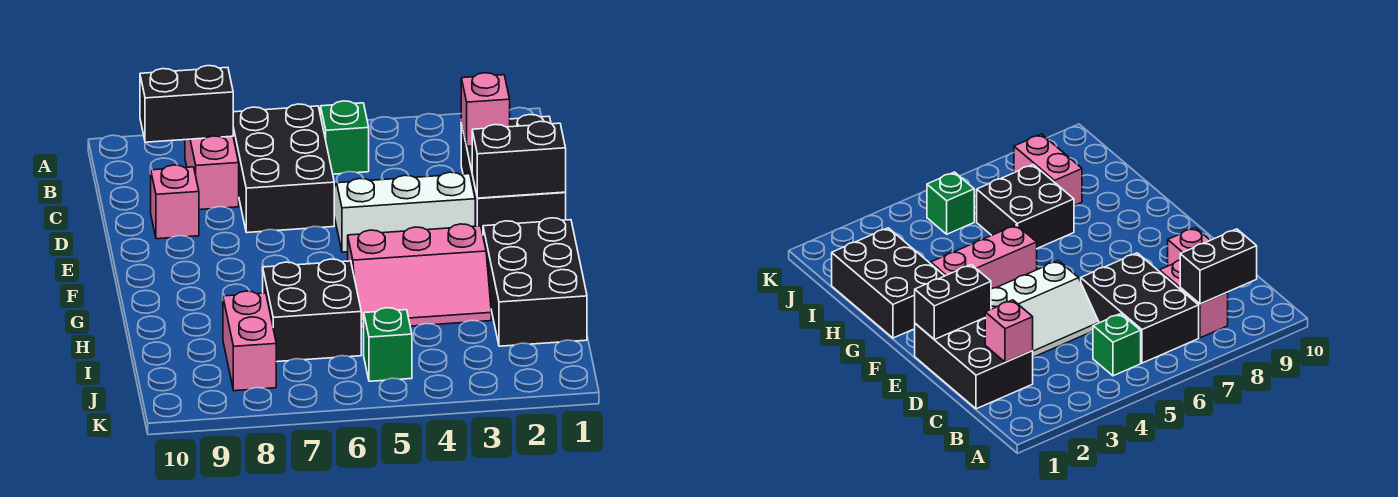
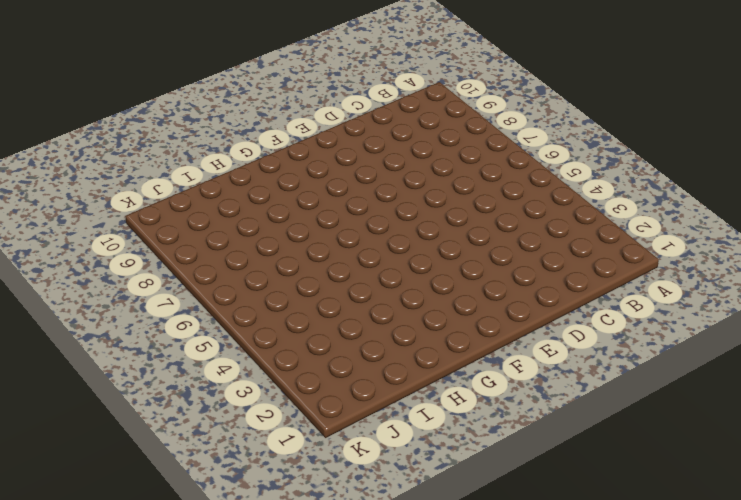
none -> green brick B5 level 1
none -> black brick B6:D7 level 1
none -> pink brick B8:C8 level 1

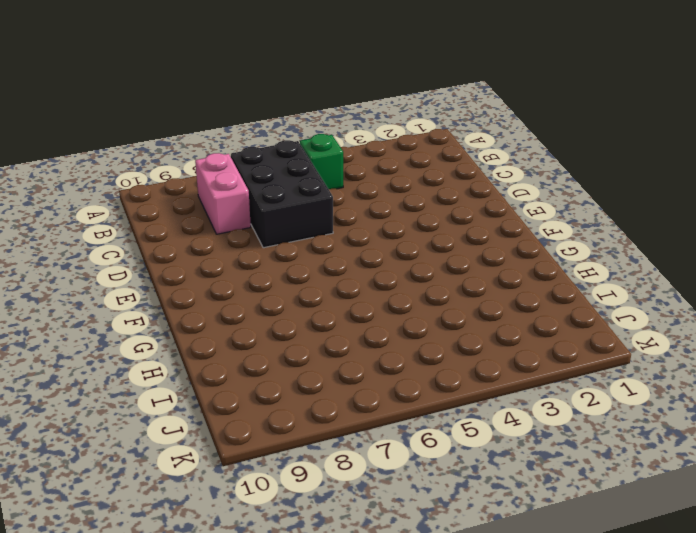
none -> black brick C1:E2 level 1
none -> white slope D3:E5 level 1 top E
none -> pink brick D9 level 1

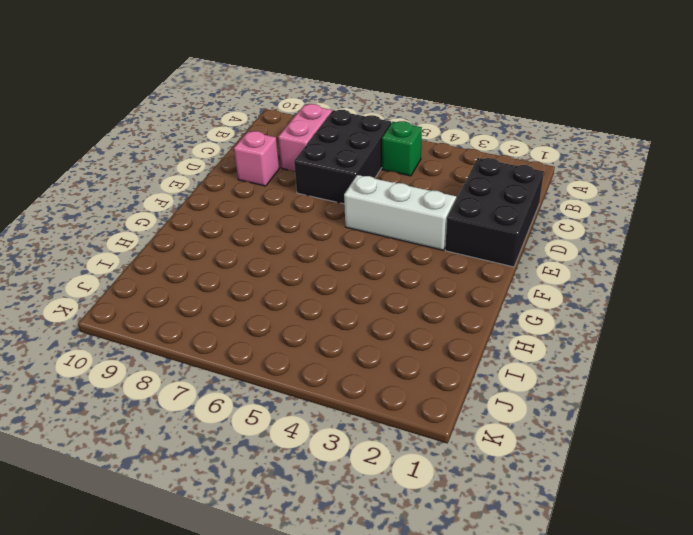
none -> black brick G1:I2 level 1
none -> pink slope G3:H5 level 1 top G
none -> black brick H6:I7 level 1

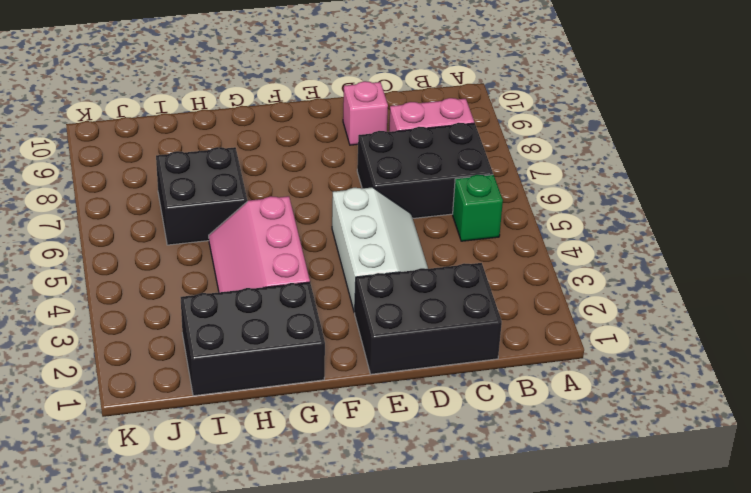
none -> pink brick I8:J8 level 1
none -> green brick J5 level 1
none -> black brick B8:B9 level 2

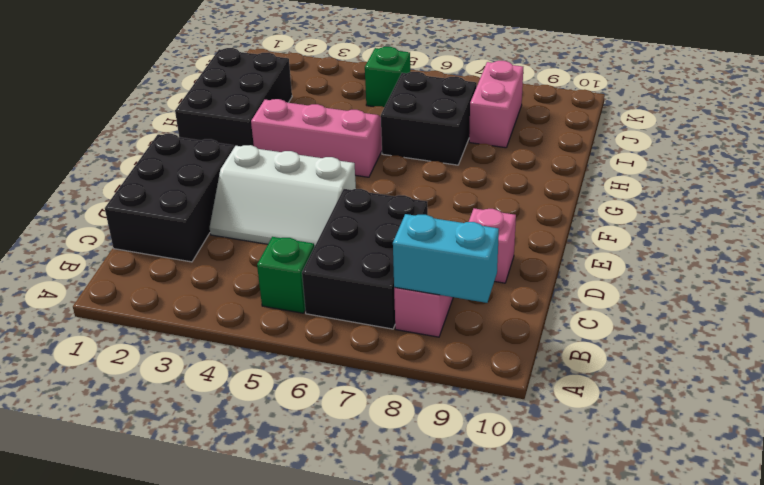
cyan brick B8:B9 level 2 -> black brick B8:B9 level 2
none -> pink brick C2 level 2
none -> black brick E1:E2 level 2

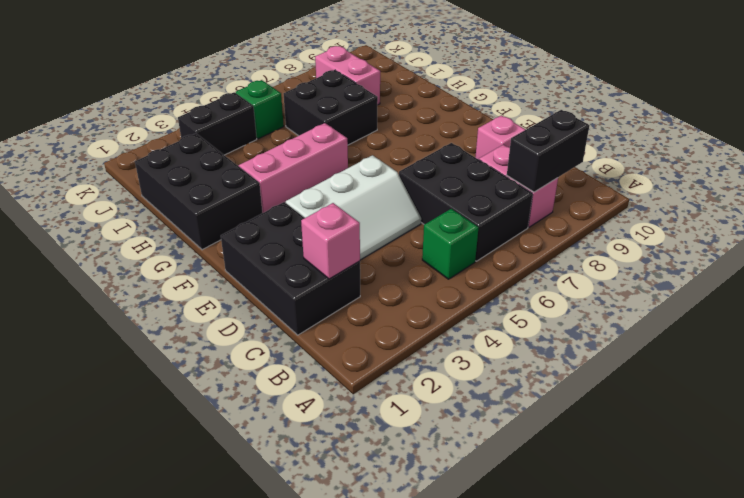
black brick J3:J4 level 1 -> black brick E1:E2 level 2

